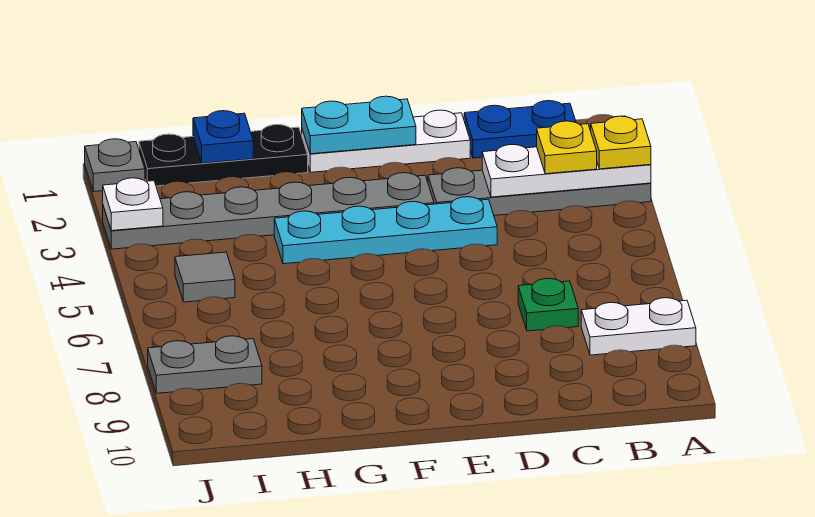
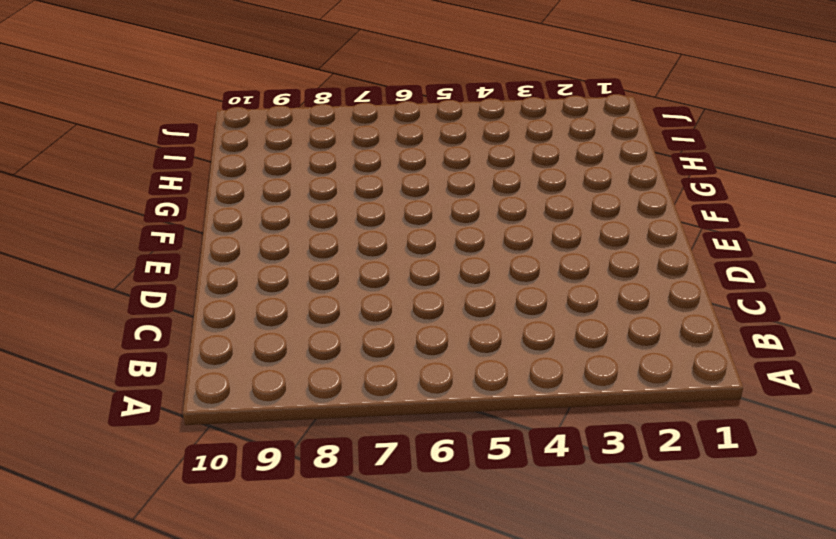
none -> grey plate A3:D3 level 1
none -> white plate A8:B8 level 1
none -> blue plate B1:C1 level 1

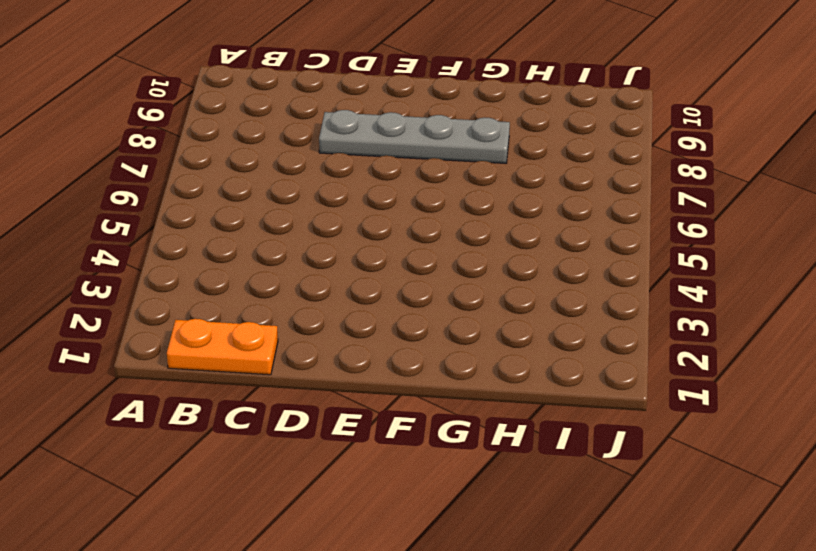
orange plate B1:C1 level 1 -> blue plate B1:C1 level 1
grey plate D8:G8 level 1 -> grey plate A3:D3 level 1
none -> white plate A8:B8 level 1
none -> green plate C7 level 1
none -> white plate D1:F1 level 1

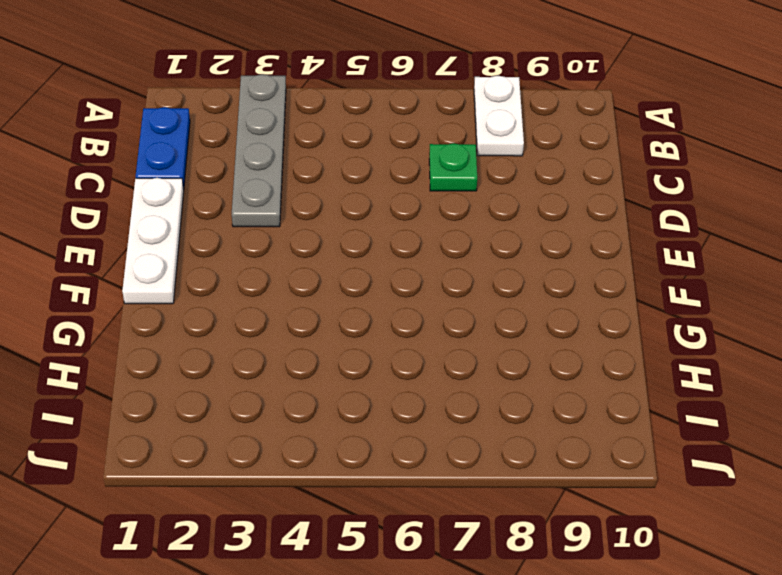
none -> cyan plate D4:G4 level 1
none -> grey plate E3:J3 level 1
none -> black plate G1:I1 level 1

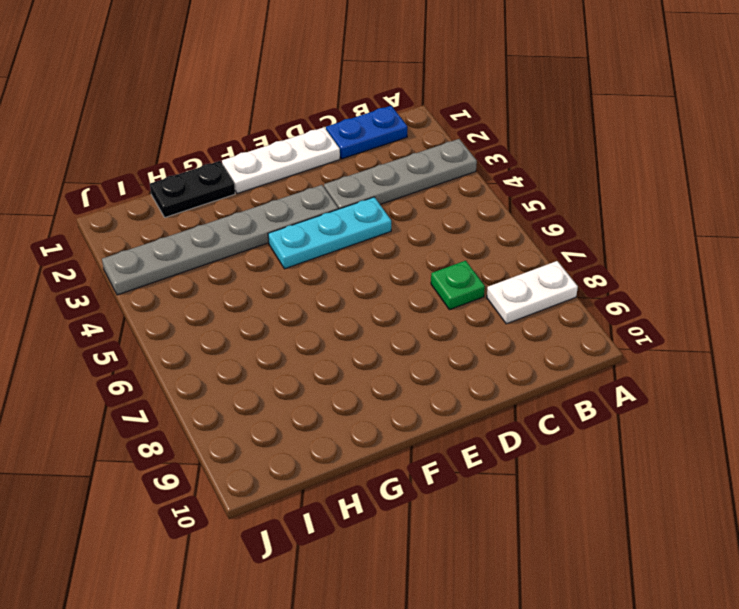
cyan plate D4:F4 level 1 -> cyan plate D4:G4 level 1
black plate G1:H1 level 1 -> black plate G1:I1 level 1
none -> grey tile I5 level 1
none -> grey plate I8:J8 level 1
none -> grey plate J1 level 1

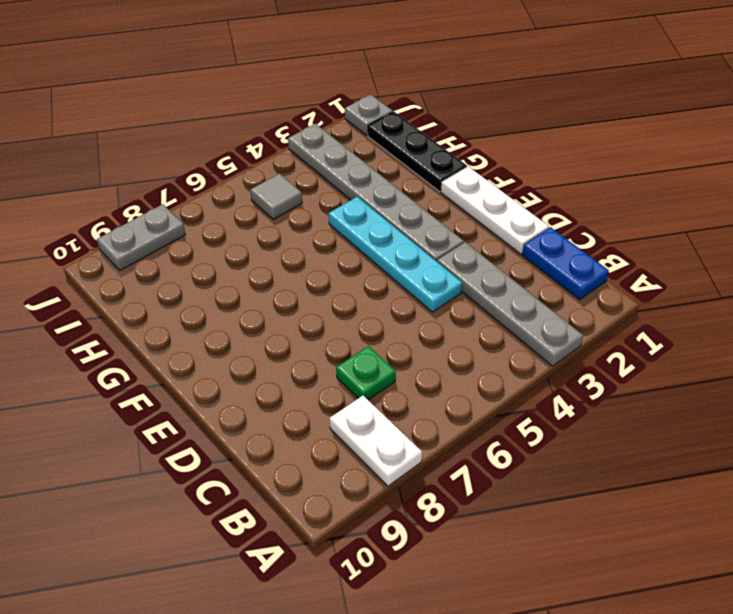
grey plate J8:J9 level 1 -> grey plate I8:J8 level 1
none -> white plate A3:C3 level 2
none -> cyan plate E1:F1 level 2
none -> blue plate H1 level 2

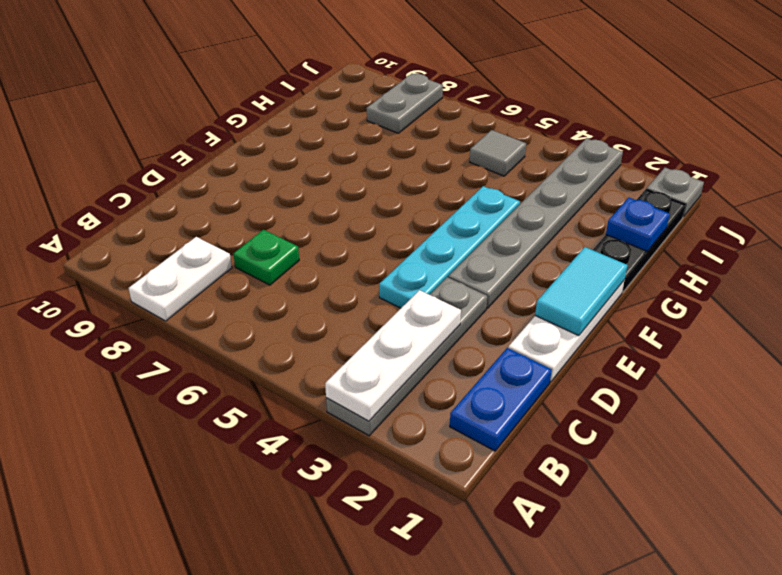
cyan tile E1:F1 level 2 -> cyan plate E1:F1 level 2
none -> white plate J3 level 2
none -> yellow plate A3 level 3
none -> yellow plate B3 level 3

